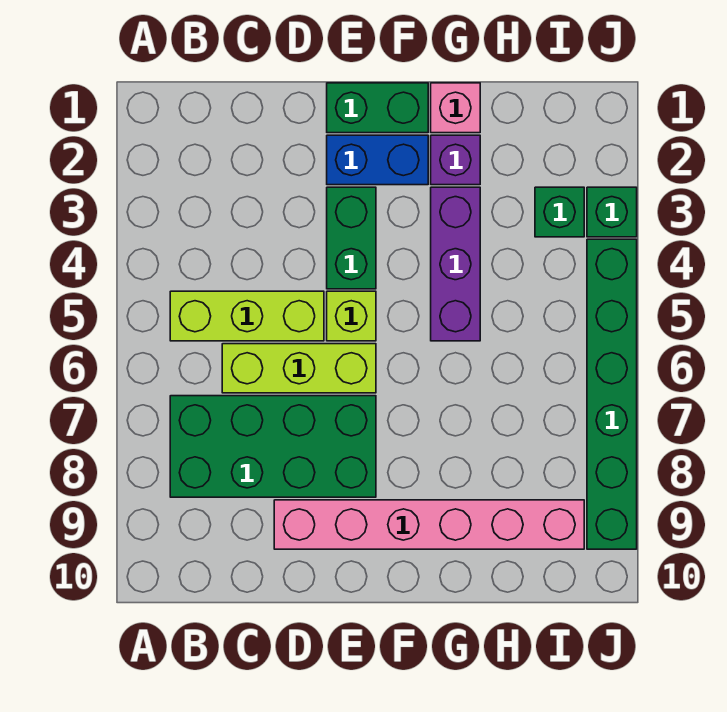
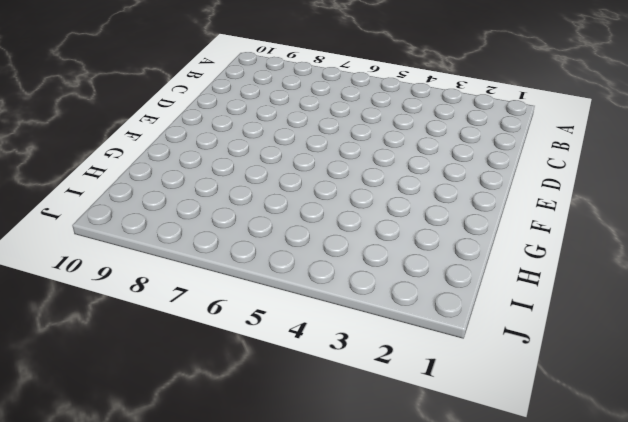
none -> lime brick B5:D5 level 1
none -> green brick B7:E8 level 1
none -> lime brick C6:E6 level 1

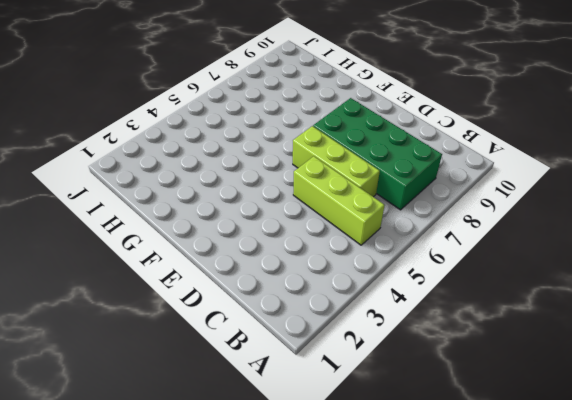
none -> pink brick D9:I9 level 1
none -> green brick E1:F1 level 1
none -> blue brick E2:F2 level 1

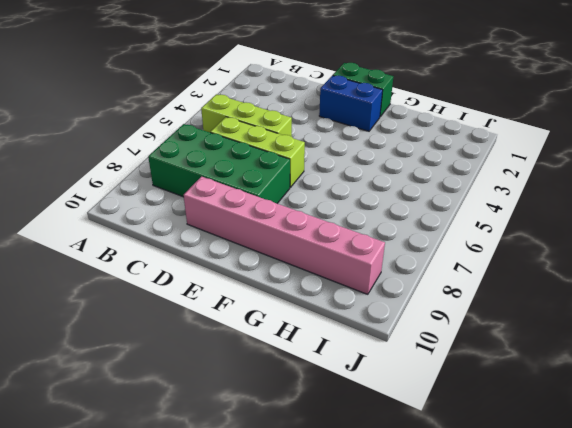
none -> green brick E3:E4 level 1
none -> lime brick E5 level 1
none -> pink brick G1 level 1

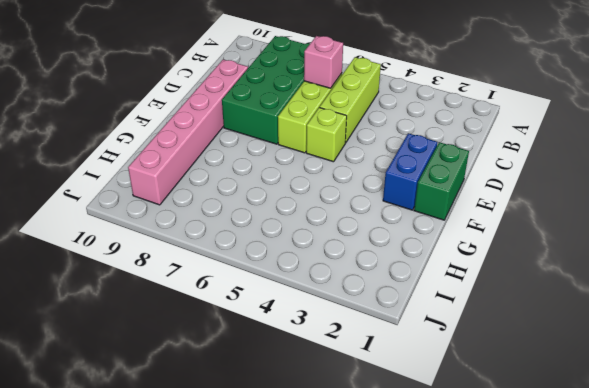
pink brick C6 level 2 -> pink brick G1 level 1
none -> green brick E3:E4 level 1
none -> purple brick G2 level 1
none -> purple brick G3:G5 level 1

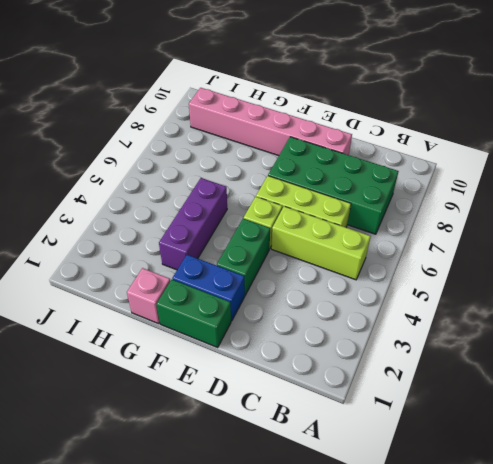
none -> purple brick G2 level 1
none -> green brick I3 level 1
none -> green brick J3 level 1

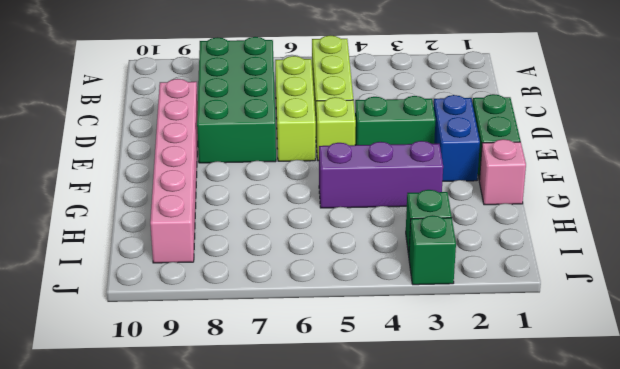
none -> purple brick G2 level 1
none -> green brick J4:J9 level 1

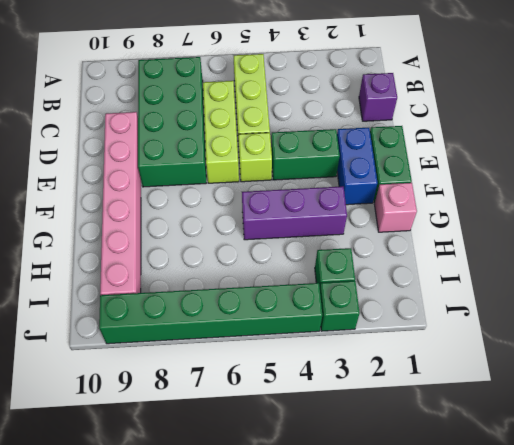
purple brick C1 level 1 -> purple brick G2 level 1

